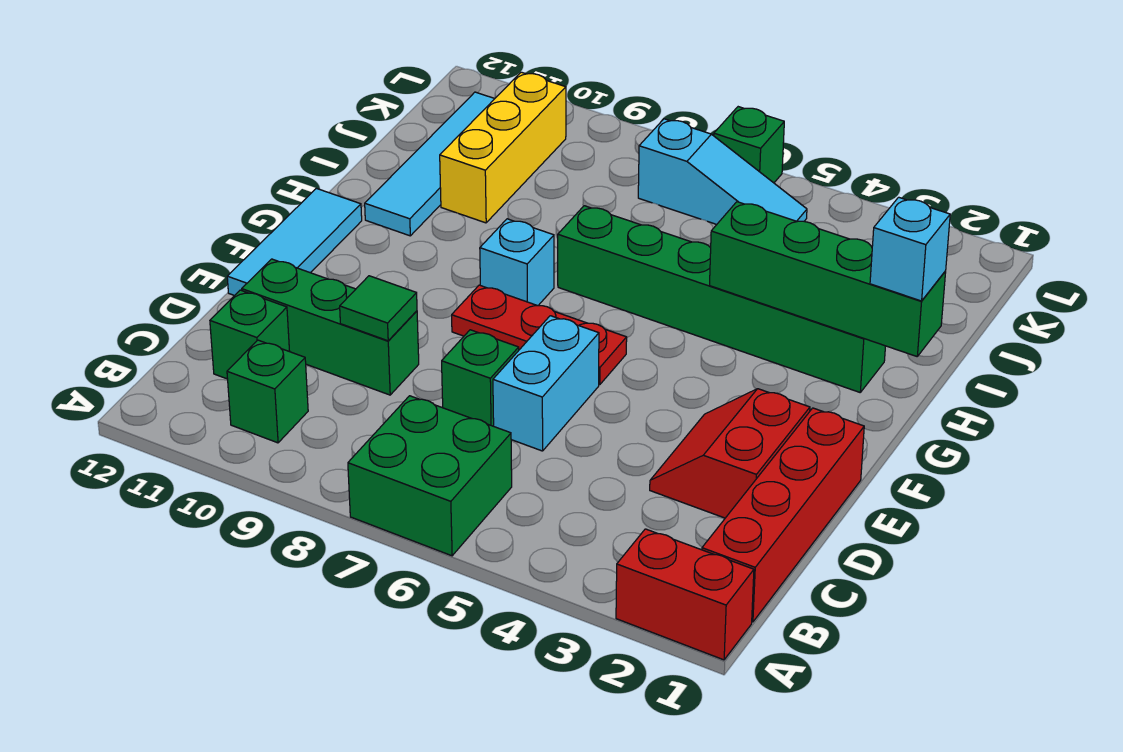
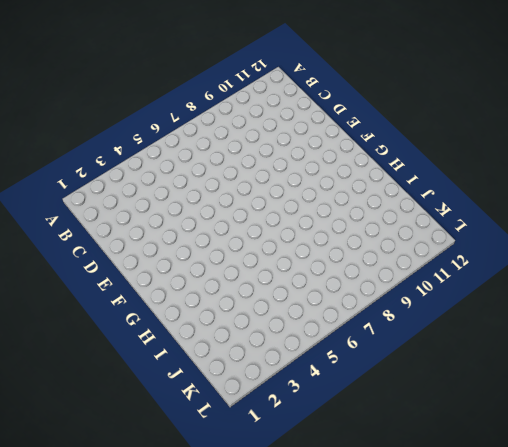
none -> red brick A1:A2 level 1
none -> green brick A6:B7 level 1
none -> red brick B1:E1 level 1

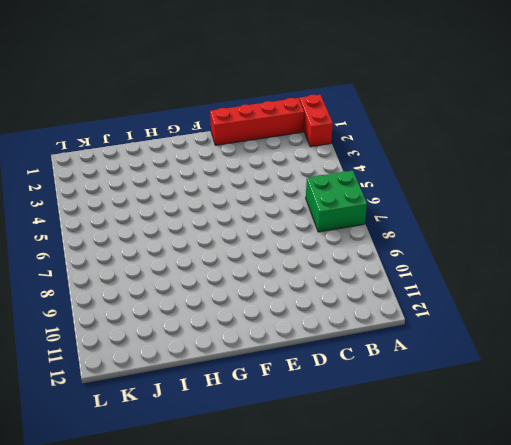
none -> green brick B10 level 1
none -> green brick C11 level 1
none -> red slope D2:E3 level 1 top 2

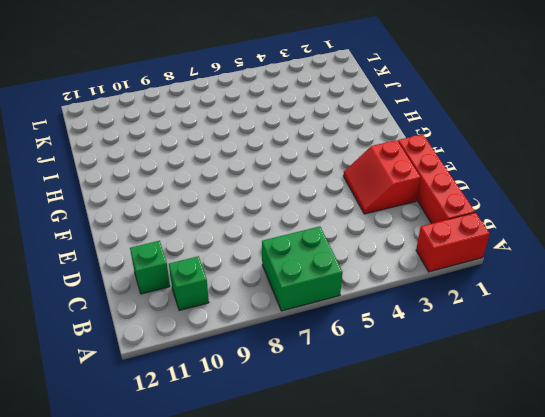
none -> cyan brick D6:E6 level 1
none -> green brick D7 level 1
none -> green brick D9:D11 level 1

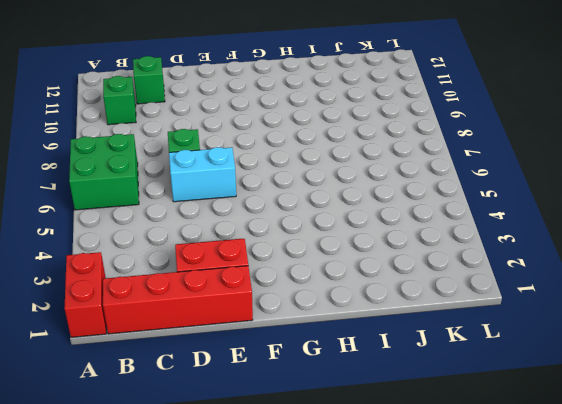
none -> green brick D9:D11 level 1
none -> cyan tile E12:G12 level 1
none -> red plate F6:F8 level 1

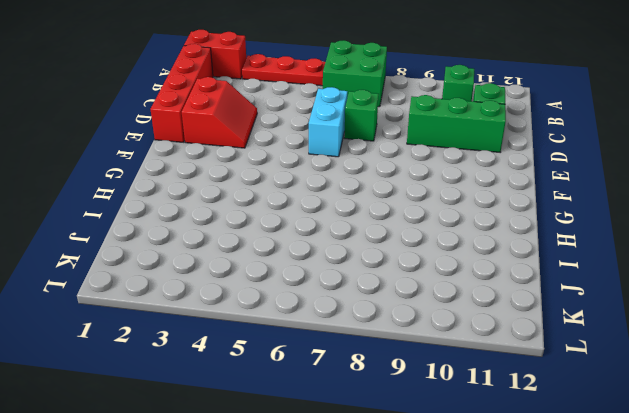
red plate A3:A5 level 1 -> red plate F6:F8 level 1
none -> cyan tile E12:G12 level 1
none -> cyan brick G8 level 1
none -> green brick H2:H7 level 1

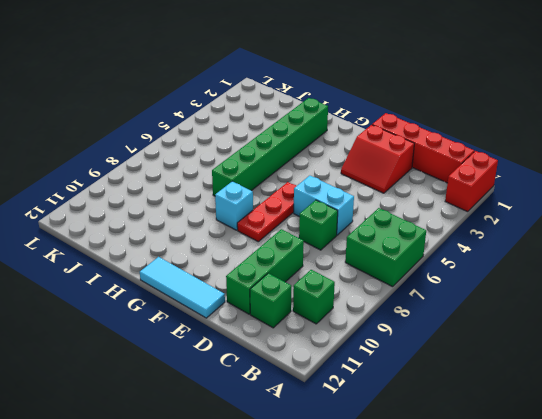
none -> cyan tile H11:K11 level 1
none -> yellow brick I10:K10 level 1
none -> cyan slope K5:K7 level 1 top 7

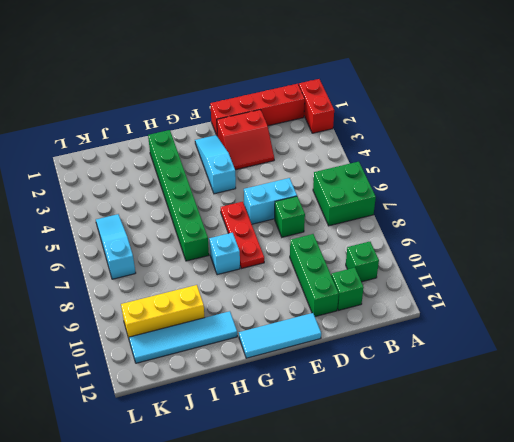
cyan slope F2:F4 level 1 top 4 -> none
none -> green brick L6 level 1
none -> green tile D9 level 2
none -> green brick H1:H4 level 2

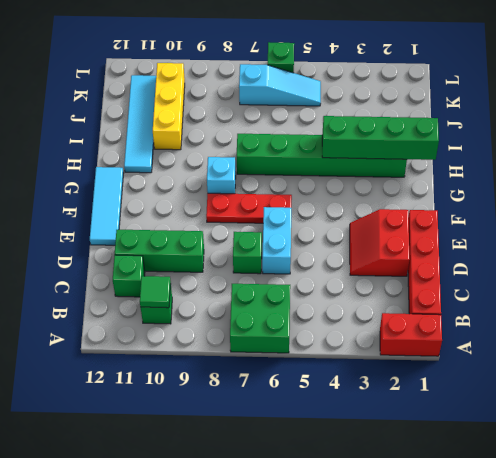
green tile B10 level 2 -> green tile D9 level 2
none -> cyan brick H1 level 3

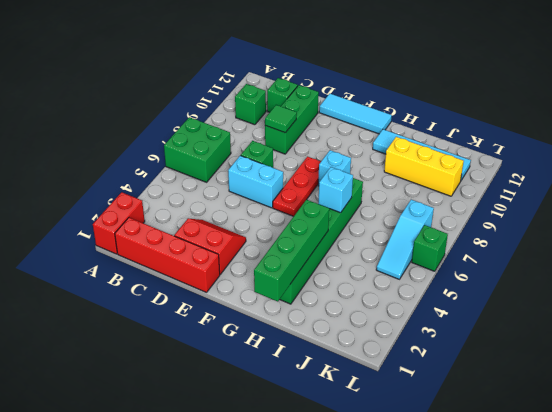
cyan brick H6 level 2 -> cyan brick H1 level 3

